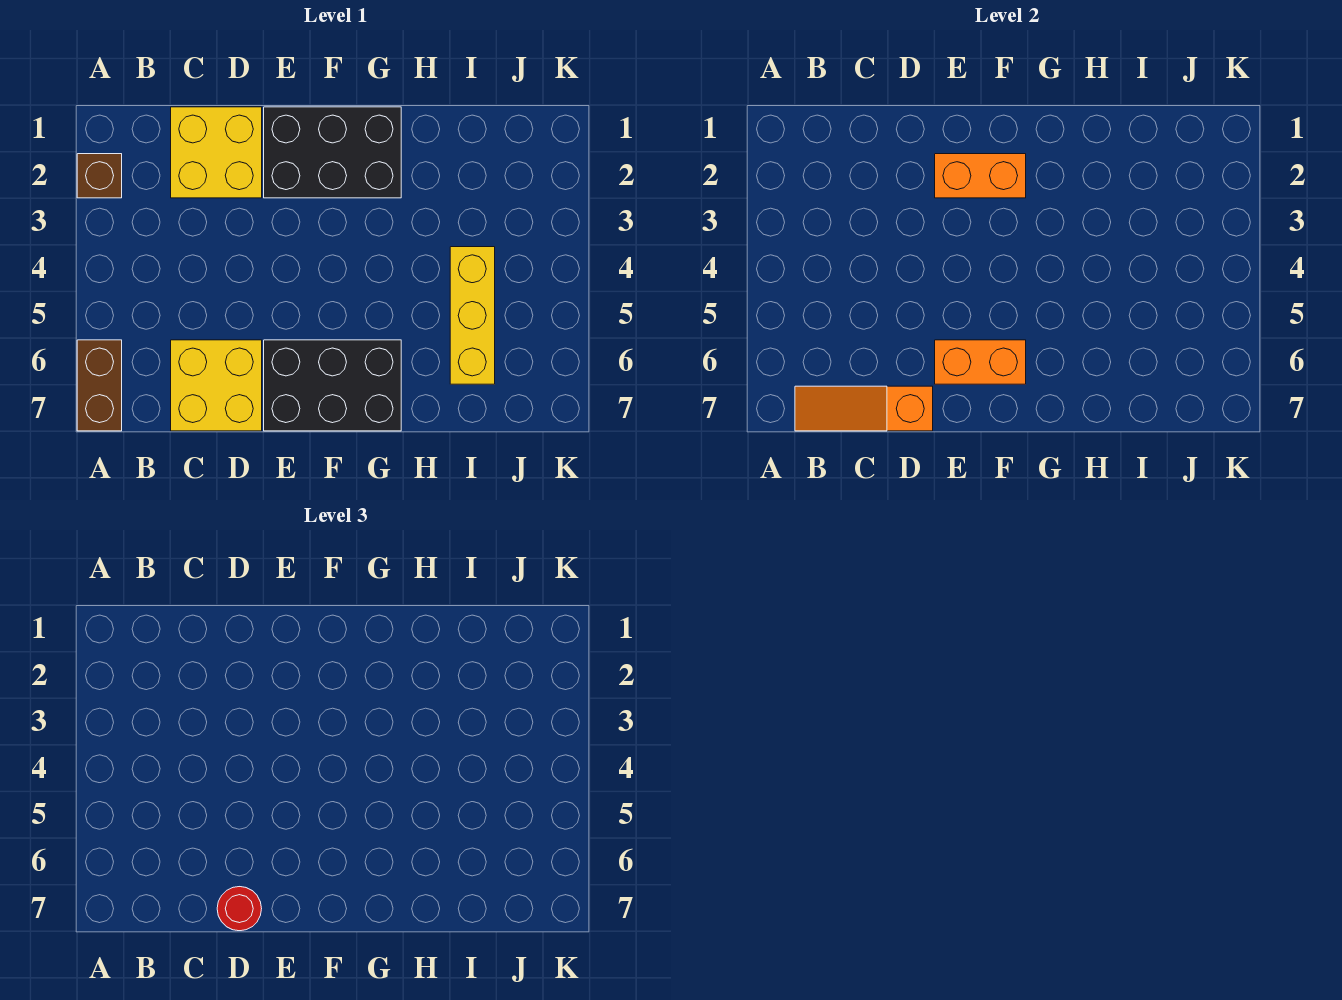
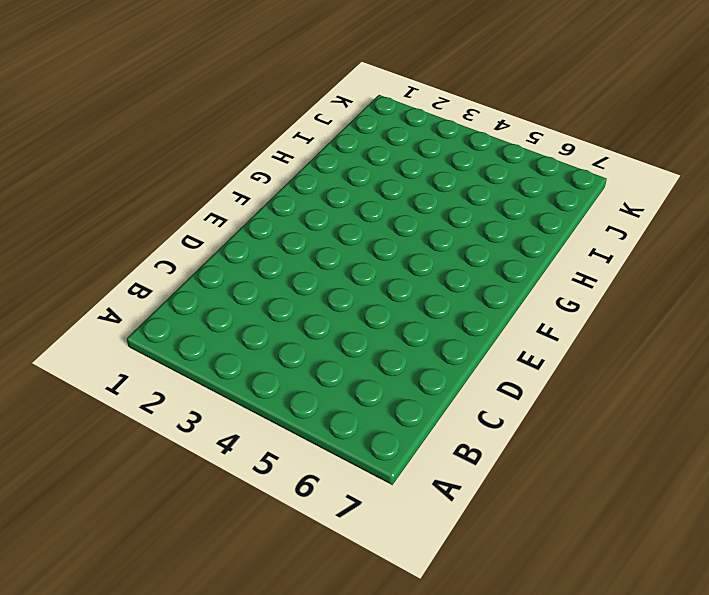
none -> brown brick A2 level 1
none -> brown brick A6:A7 level 1

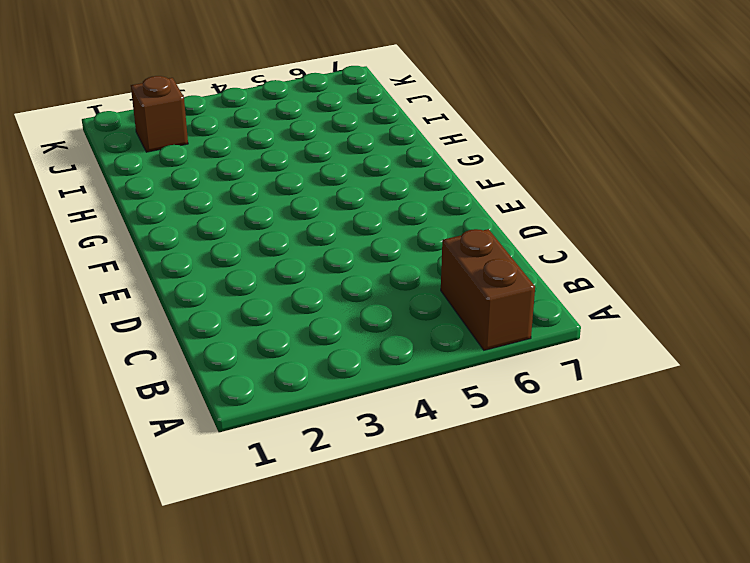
brown brick A6:B6 level 1 -> brown brick A6:A7 level 1
brown brick J2 level 1 -> brown brick A2 level 1
none -> yellow brick C1:D2 level 1
none -> yellow brick C6:D7 level 1

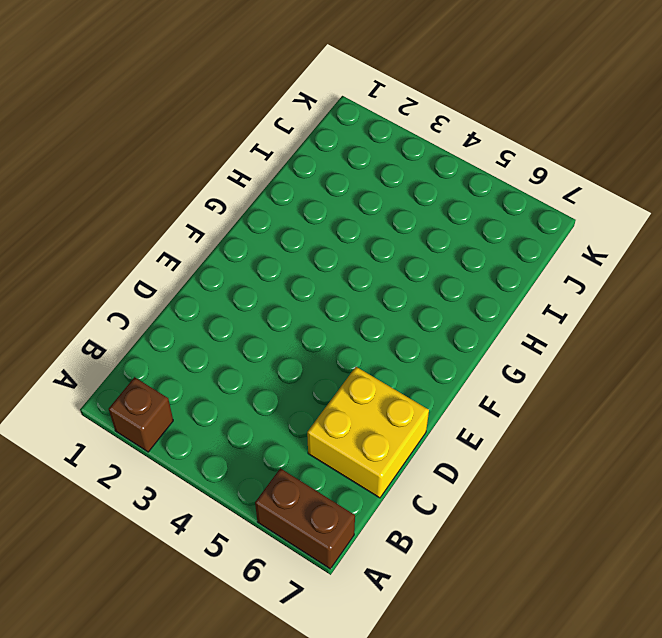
none -> yellow brick C1:D2 level 1
none -> black brick E1:G2 level 1

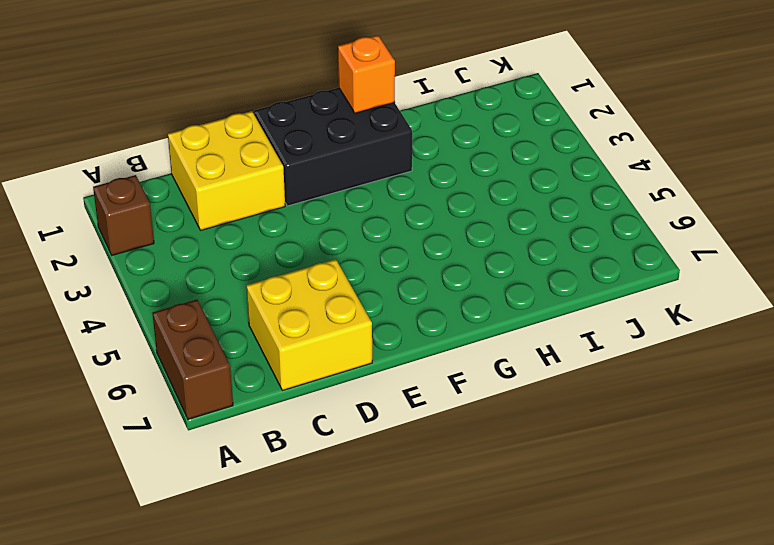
orange brick G1 level 2 -> none
none -> black brick E6:G7 level 1
none -> yellow brick I4:I6 level 1

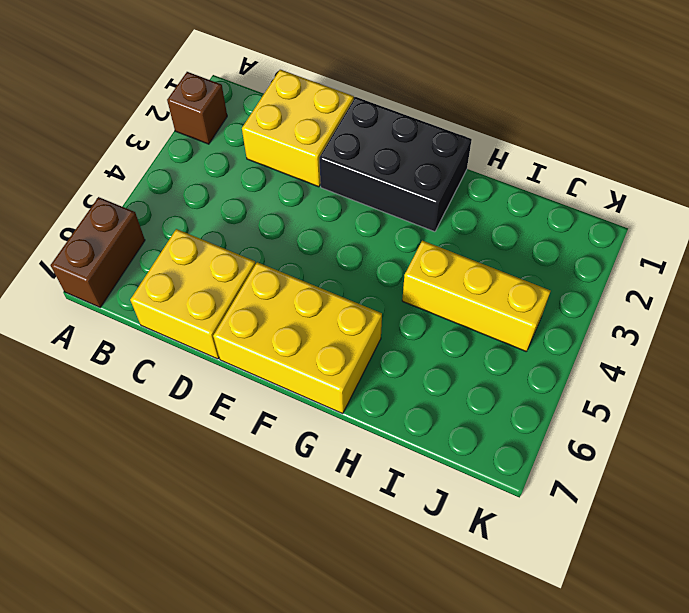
yellow brick E6:G7 level 1 -> black brick E6:G7 level 1
yellow brick H4:J4 level 1 -> yellow brick I4:I6 level 1
none -> orange slope B7:D7 level 2 top D
none -> orange brick E2:F2 level 2

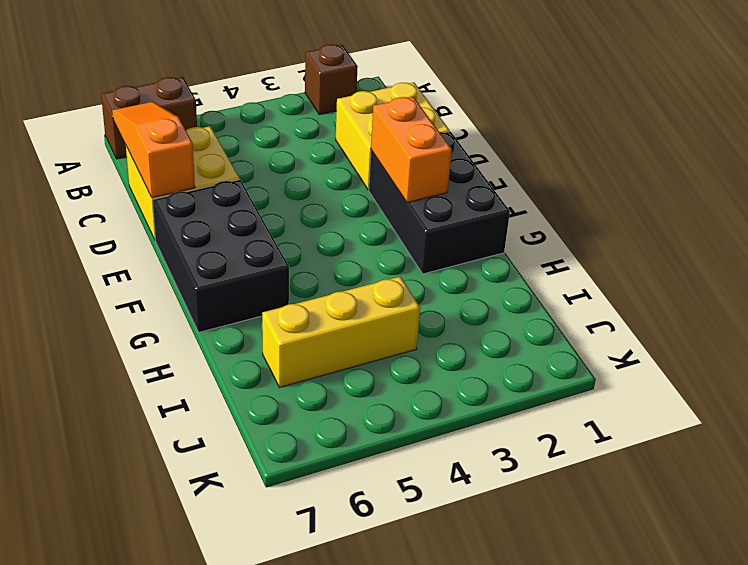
none -> orange brick E6:F6 level 2
none -> red round brick D7 level 3

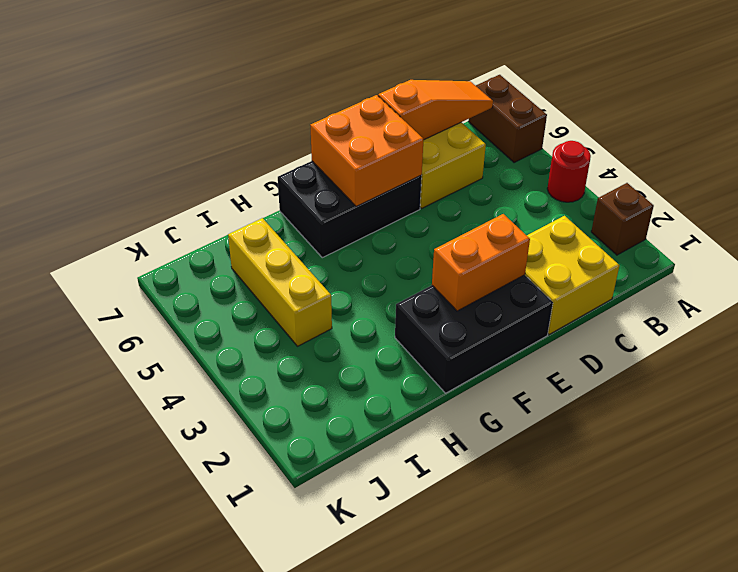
red round brick A4 level 1 -> red round brick D7 level 3
orange brick E6:F7 level 2 -> orange brick E6:F6 level 2

